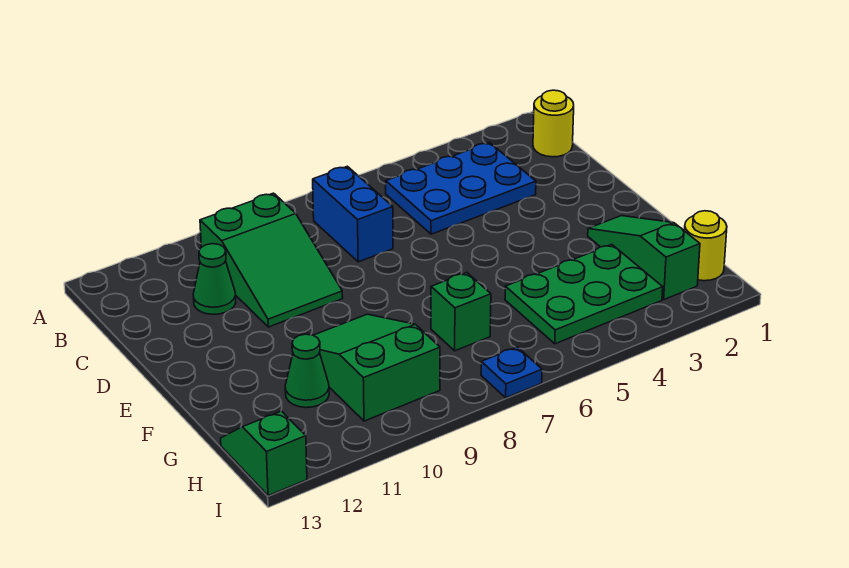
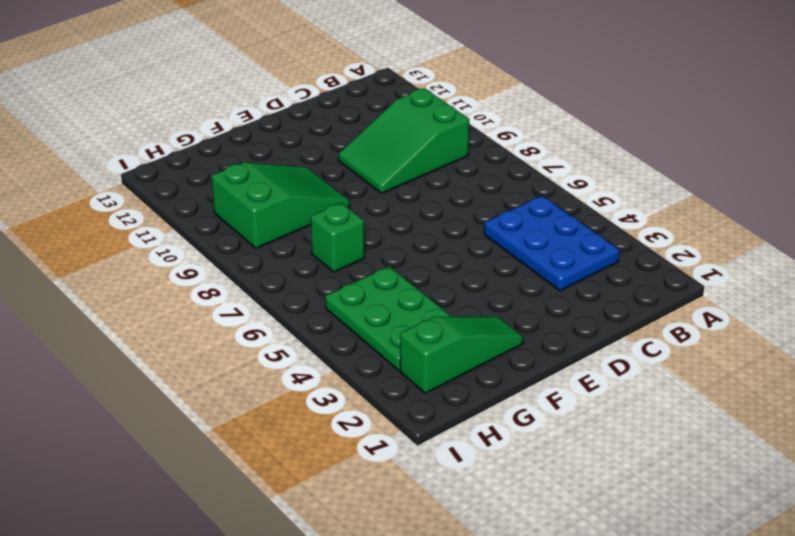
none -> yellow round brick B1 level 1
none -> blue brick B7:C7 level 1
none -> green cone C11 level 1

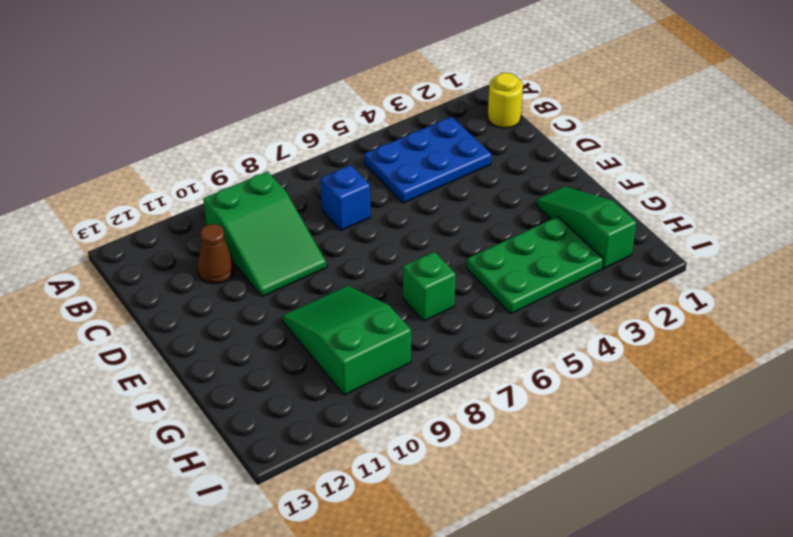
blue brick C7 level 1 -> blue brick B7:C7 level 1
brown cone C11 level 1 -> green cone C11 level 1
none -> green cone G11 level 1
none -> yellow round brick H1 level 1
none -> green slope H13:I13 level 1 top I

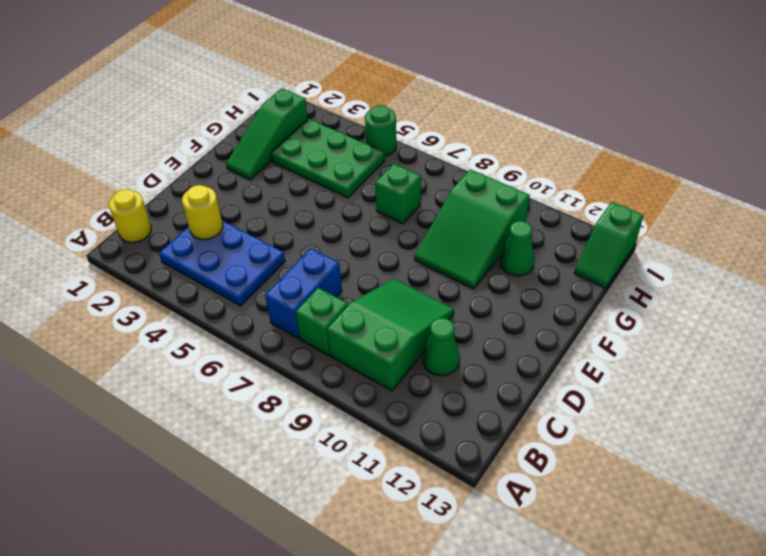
green brick B8 level 1 -> none
yellow round brick C3 level 2 -> yellow round brick H1 level 1
green round brick I5 level 1 -> none
none -> blue plate I7 level 1

